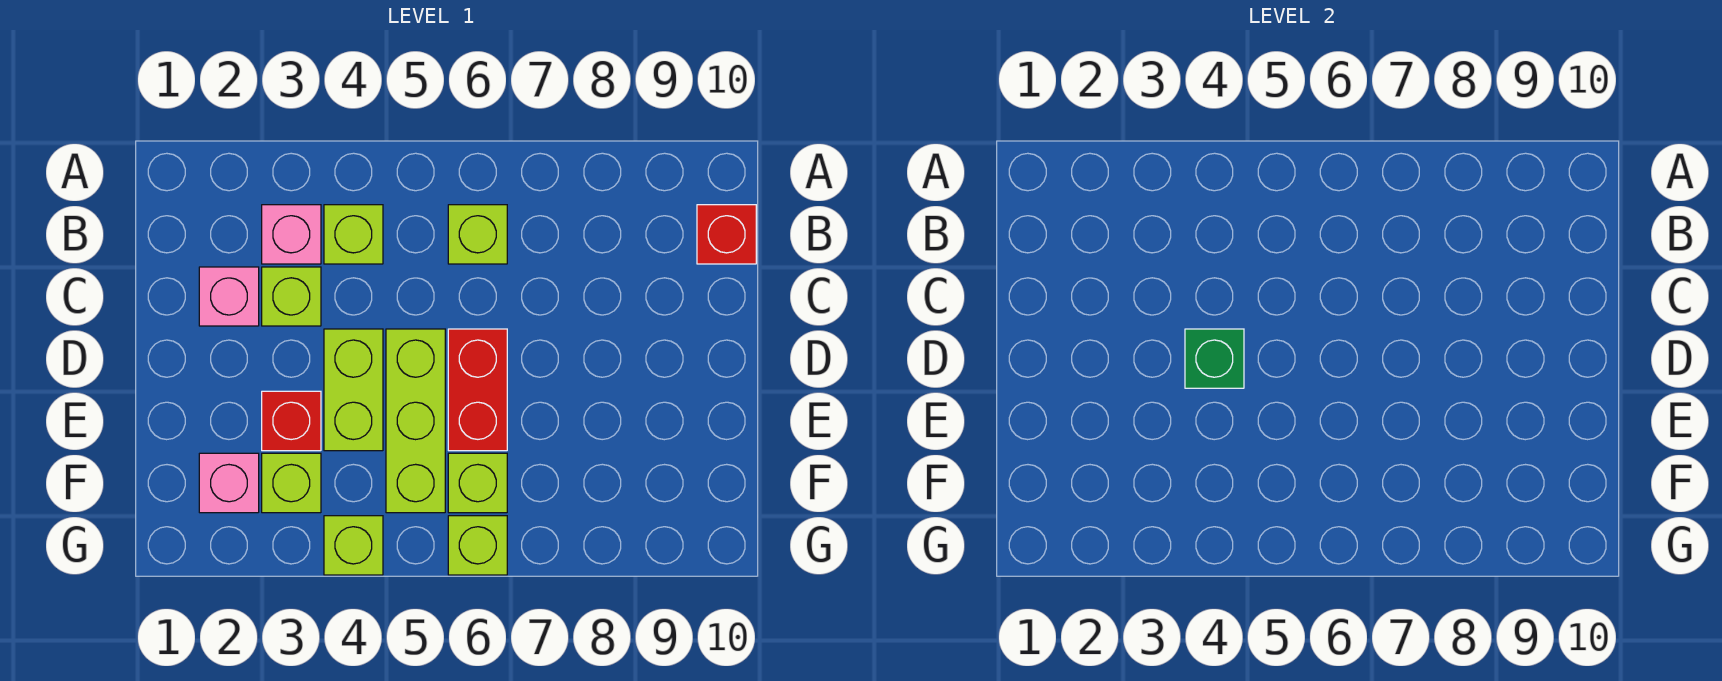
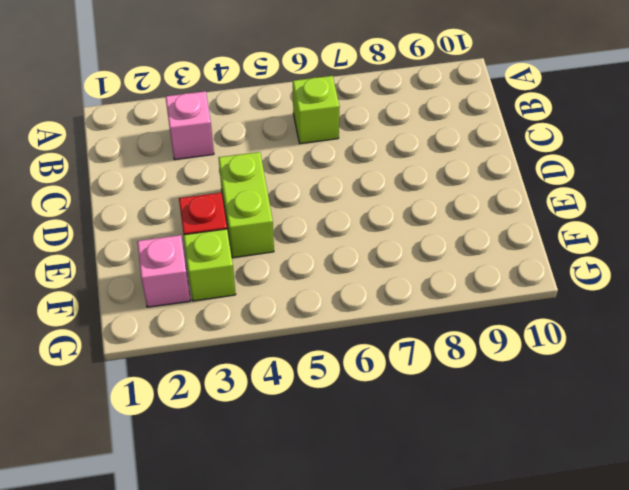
none -> lime brick B4 level 1
none -> red brick B10 level 1
none -> pink brick C2 level 1

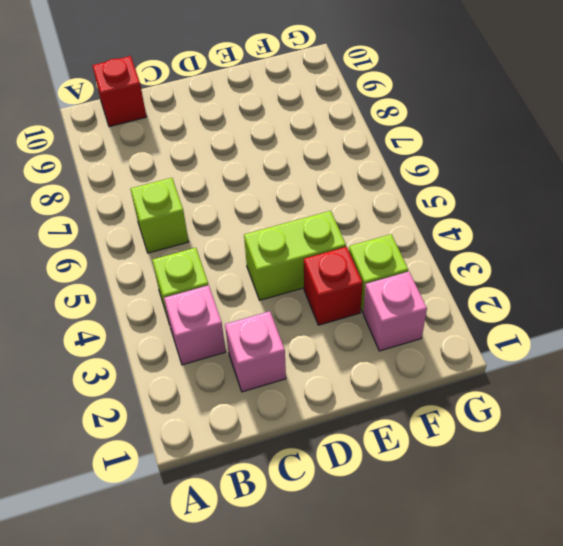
none -> lime brick C3 level 1
none -> lime brick D5:F5 level 1
none -> red brick D6:E6 level 1

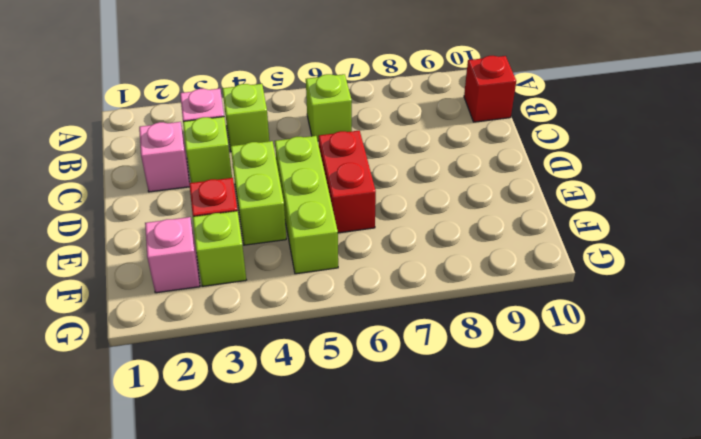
none -> lime brick F6 level 1
none -> lime brick G4 level 1
none -> lime brick G6 level 1

